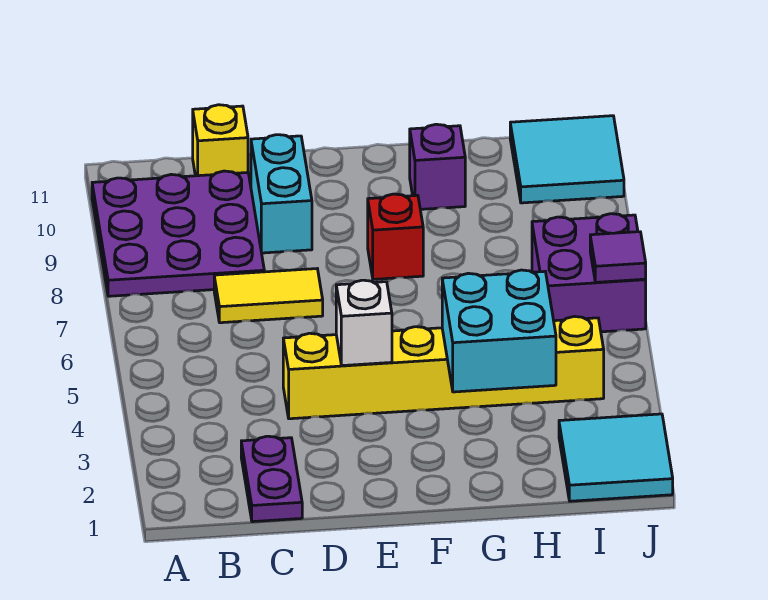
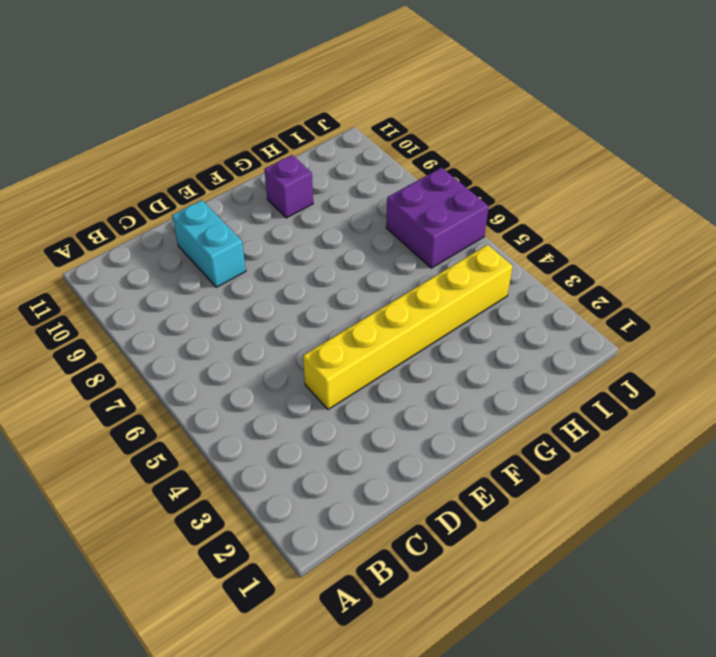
none -> purple plate A8:C10 level 1
none -> purple plate C1:C2 level 1
none -> yellow tile C7:D7 level 1

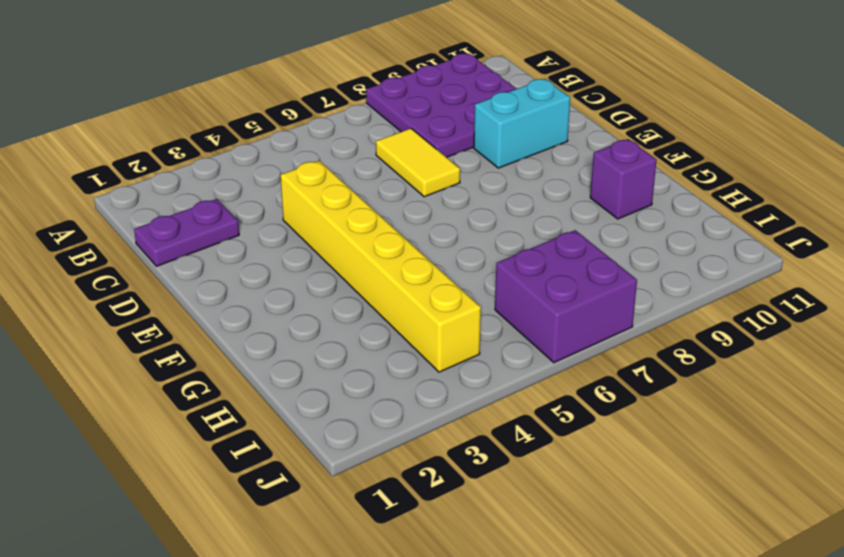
none -> yellow brick C11 level 1
none -> red brick F8 level 1
none -> cyan tile I1:J2 level 1

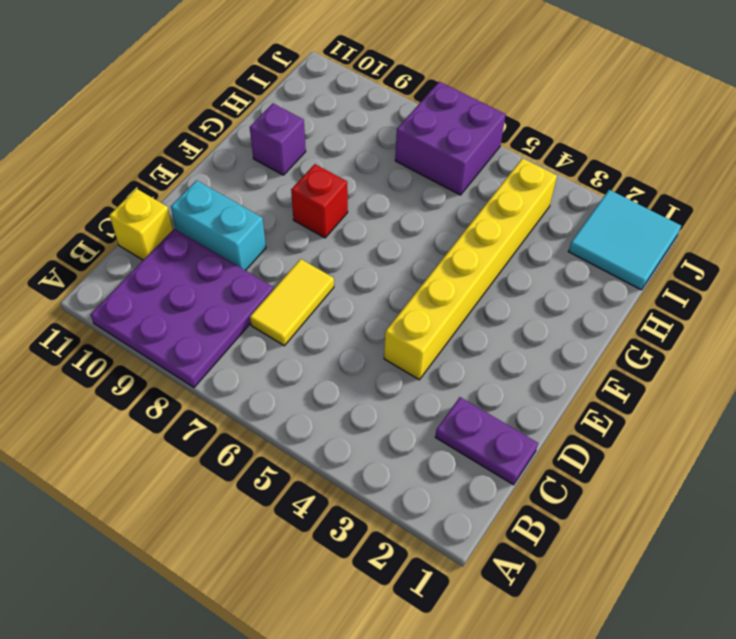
none -> cyan tile I10:J11 level 1
none -> white brick E4 level 2
none -> cyan brick G3:H4 level 2

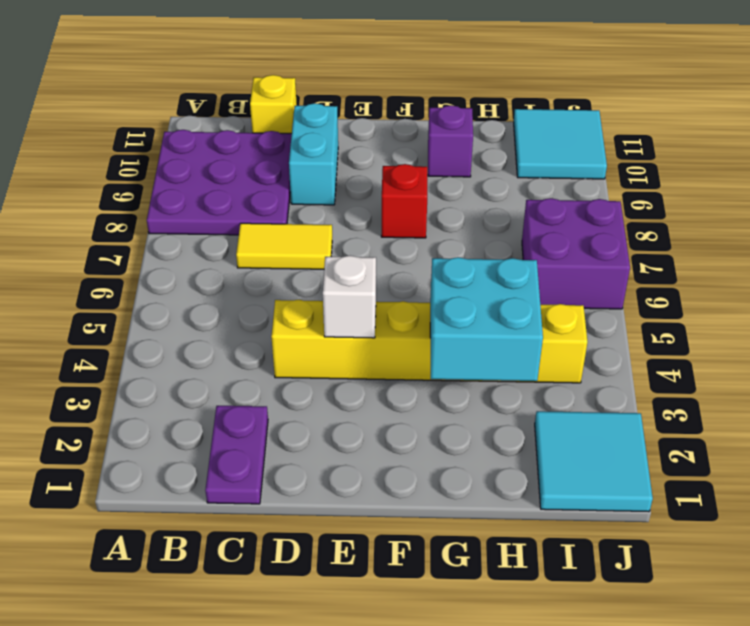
none -> purple tile J6 level 2

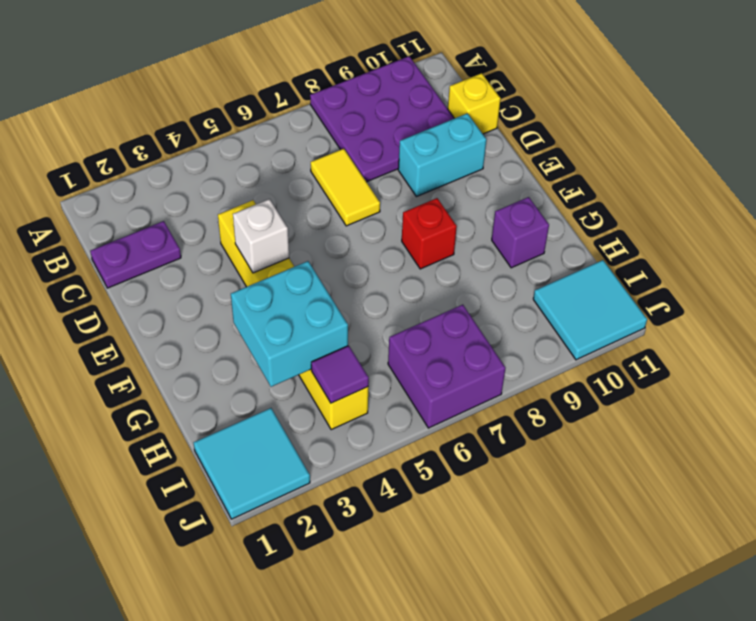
purple tile I4 level 2 -> purple tile J6 level 2

